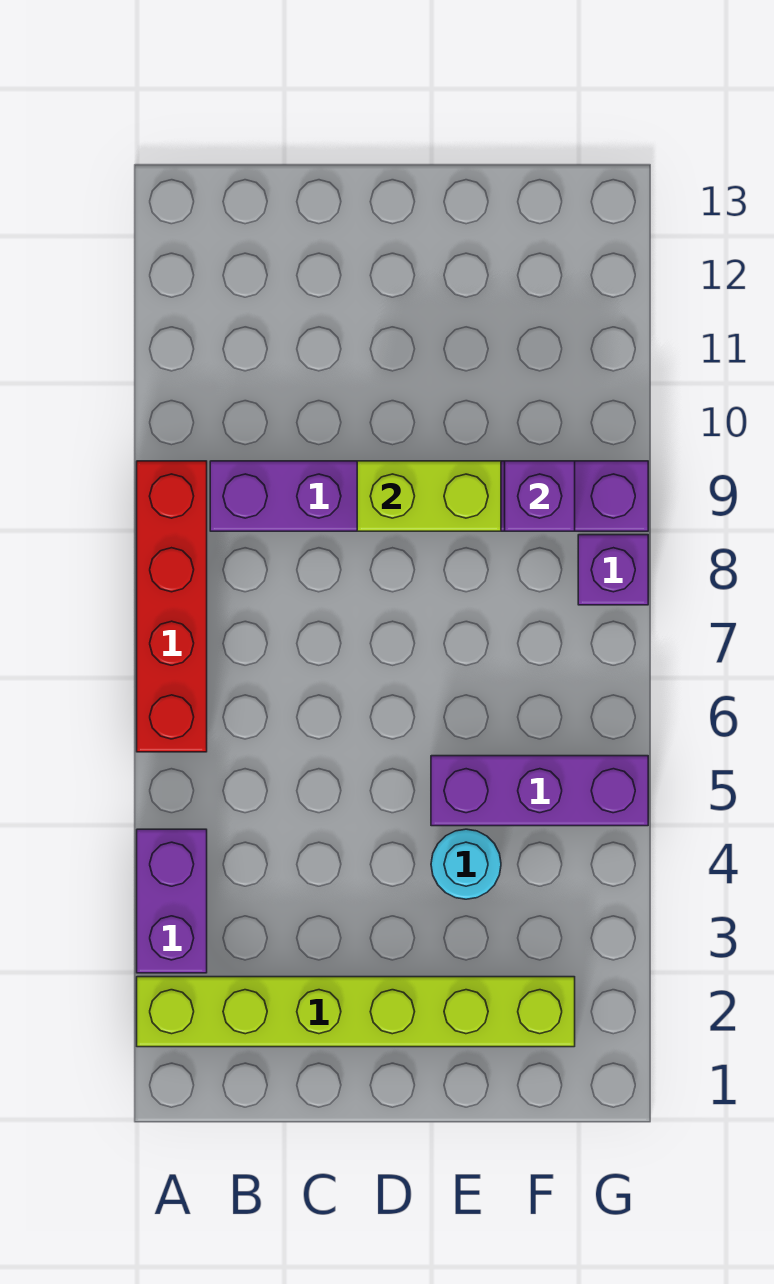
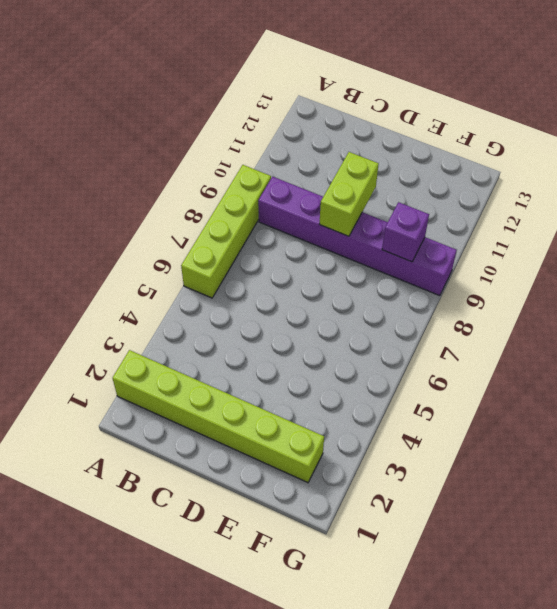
lime brick A6:A9 level 1 -> red brick A6:A9 level 1
lime brick D9:D10 level 2 -> lime brick D9:E9 level 2
none -> purple brick A3:A4 level 1
none -> cyan round brick E4 level 1

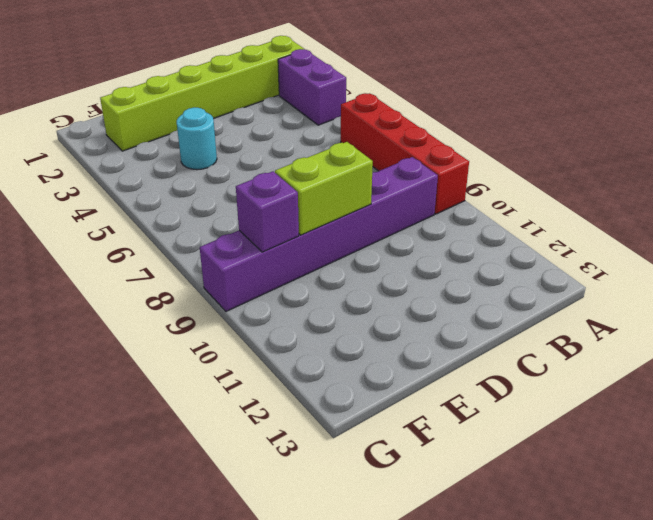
none -> purple brick E5:G5 level 1
none -> purple brick G8 level 1

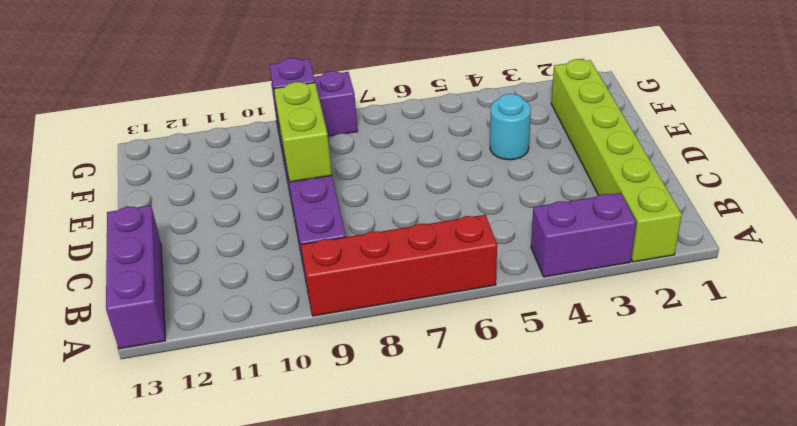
purple brick A13:C13 level 1 -> purple brick E5:G5 level 1

